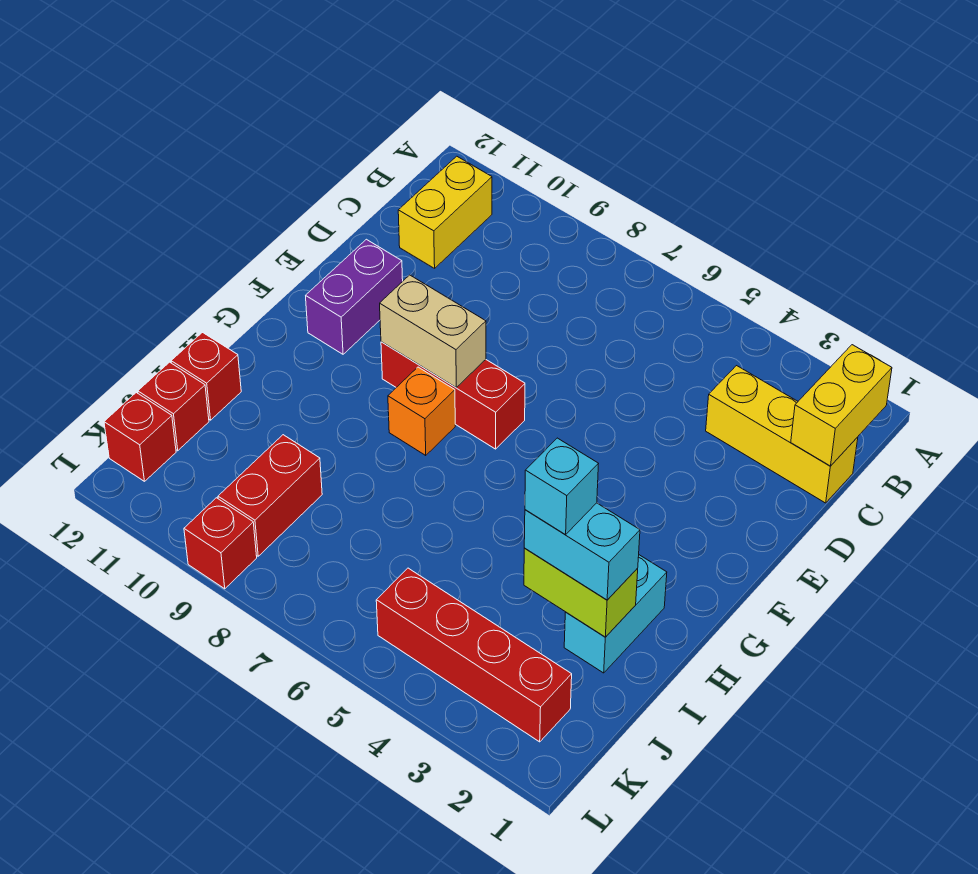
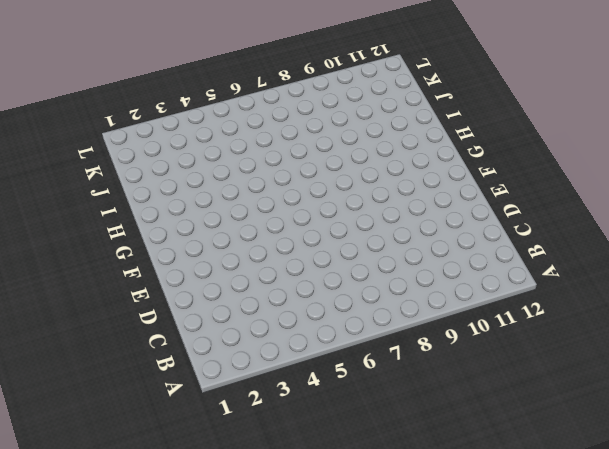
none -> yellow brick B11:C11 level 1
none -> yellow brick C1:C3 level 1
none -> purple brick E11:F11 level 1

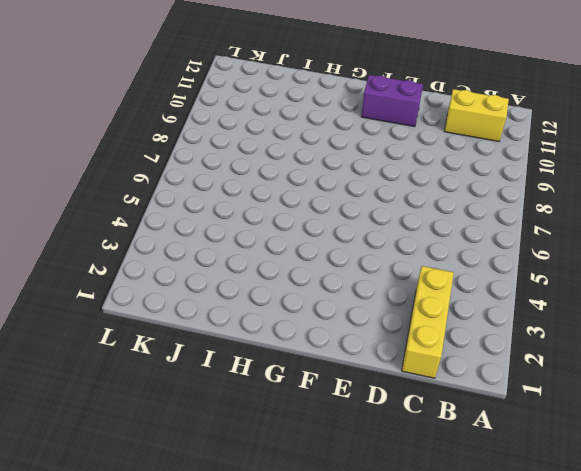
none -> red brick F7:F9 level 1
none -> orange brick G8 level 1
none -> cyan brick H2:I2 level 1

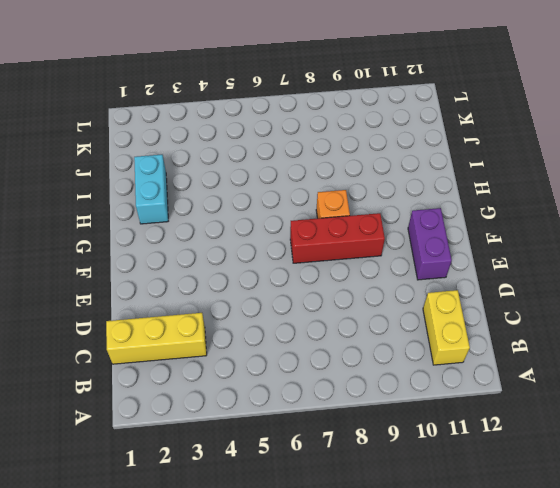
none -> red brick I12 level 1
none -> red brick J9:K9 level 1
none -> red brick J12 level 1

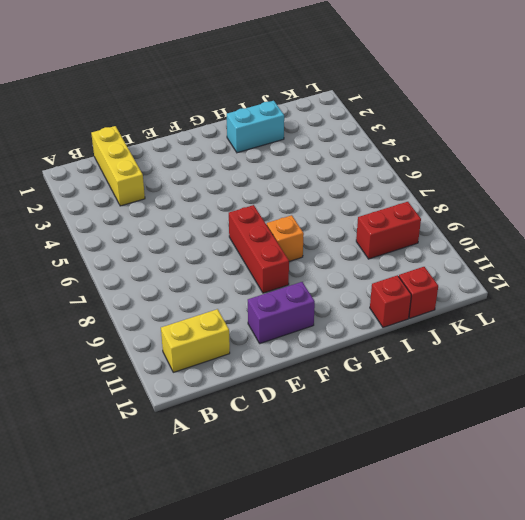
none -> red brick K2:K5 level 1
none -> red brick K12 level 1
none -> red brick L9 level 1

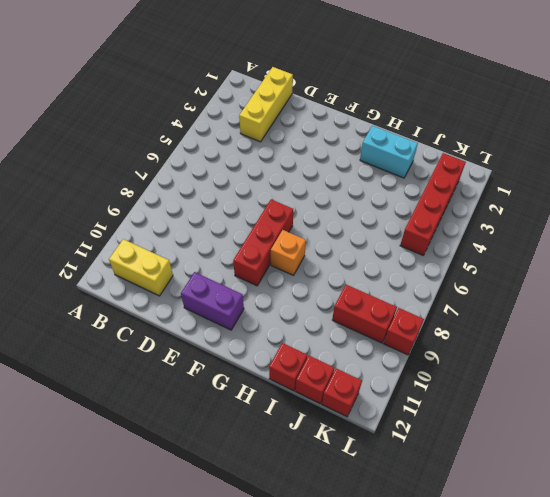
none -> yellow brick B1:C1 level 2
none -> tan brick F8:F9 level 2
none -> lime brick I2:I3 level 2

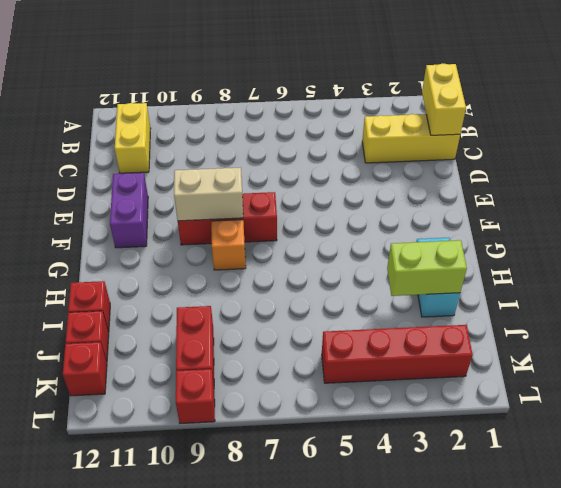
none -> cyan brick I2:I3 level 3
none -> cyan brick I3 level 4

